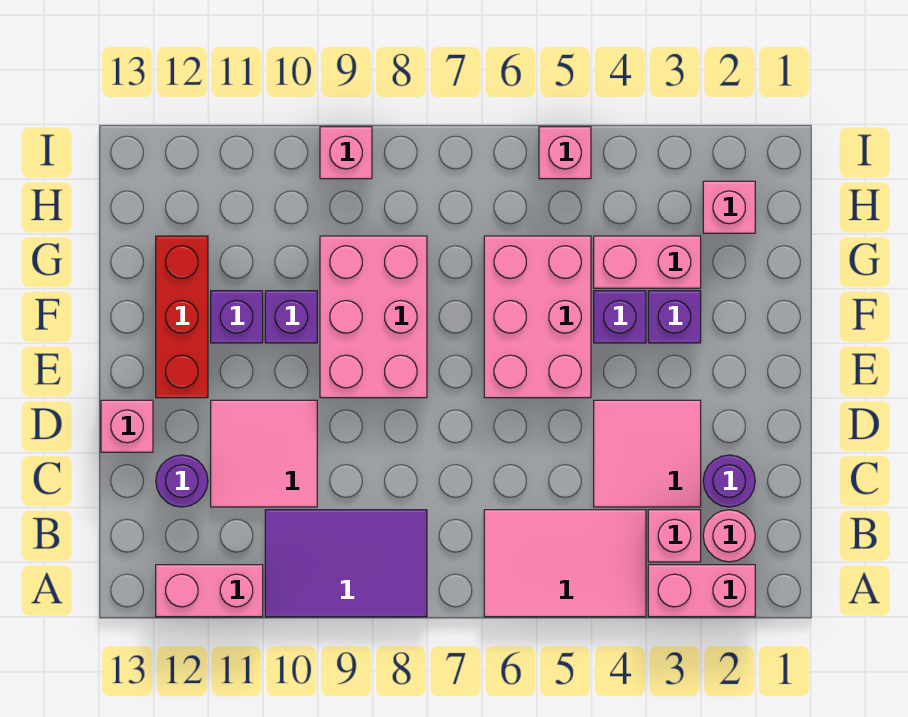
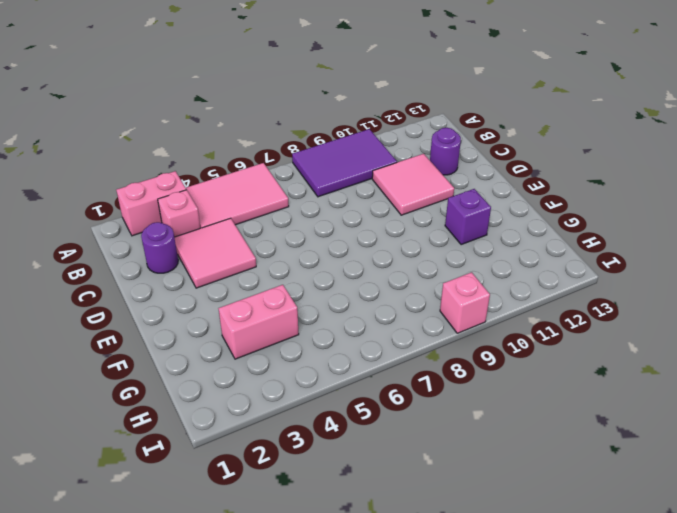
none -> pink brick A11:A12 level 1
none -> pink round brick B2 level 1
none -> pink brick D13 level 1

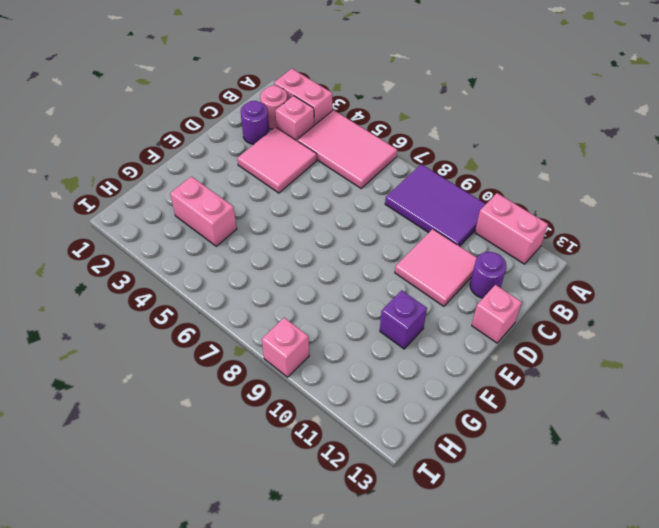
none -> pink brick E5:G6 level 1
none -> pink brick E8:G9 level 1
none -> red brick E12:G12 level 1

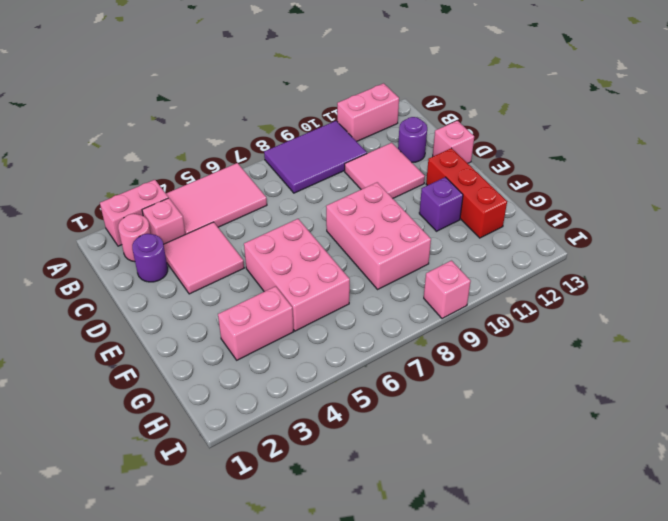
none -> purple brick F3 level 1
none -> purple brick F4 level 1
none -> purple brick F10 level 1

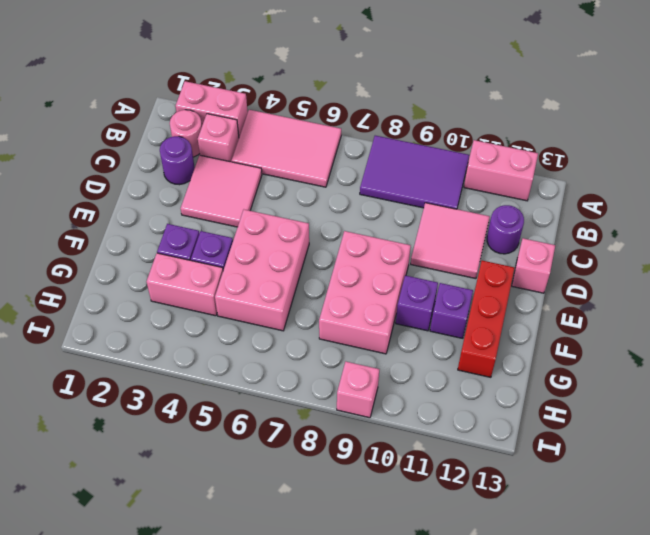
none -> pink brick H2 level 1
none -> pink brick I5 level 1

